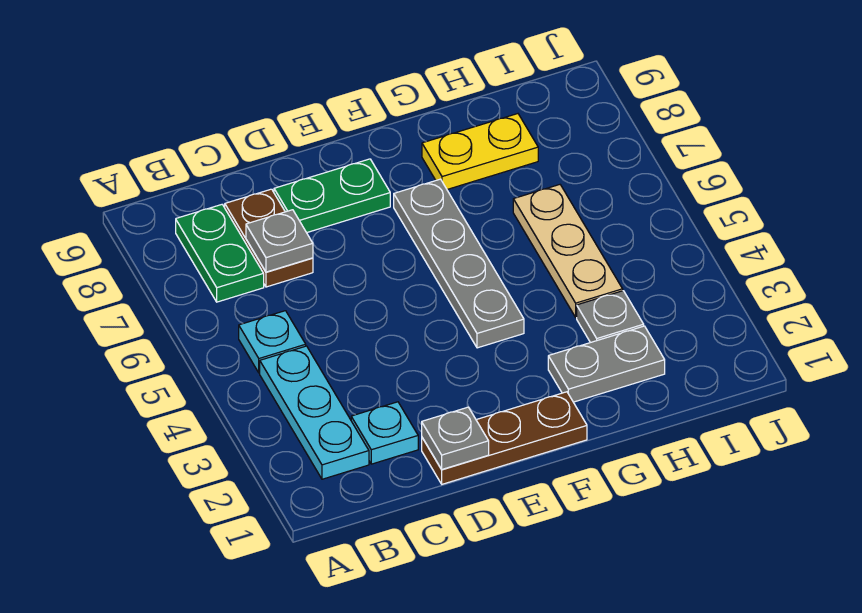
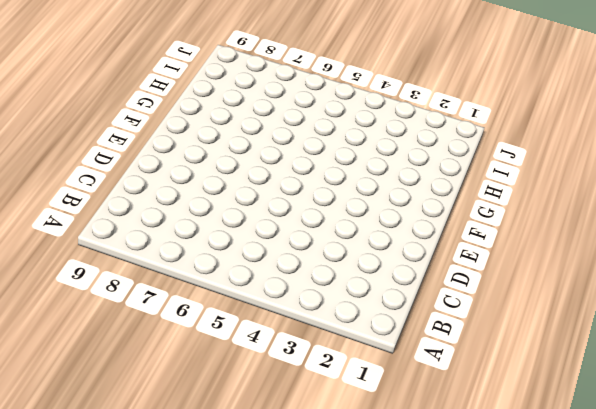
none -> cyan plate B2:B4 level 1
none -> cyan plate B5 level 1
none -> green plate B7:B8 level 1

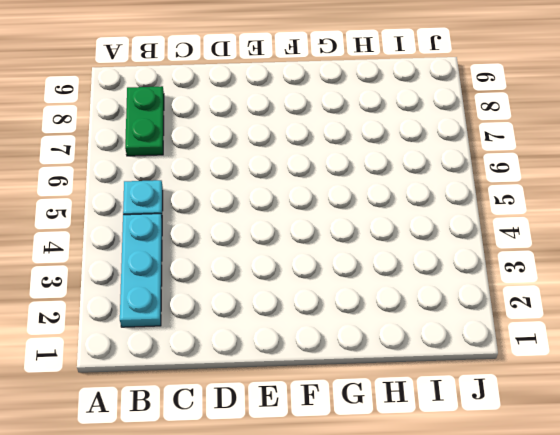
none -> cyan plate C2 level 1
none -> brown plate C7:C8 level 1
none -> brown plate D1:F1 level 1

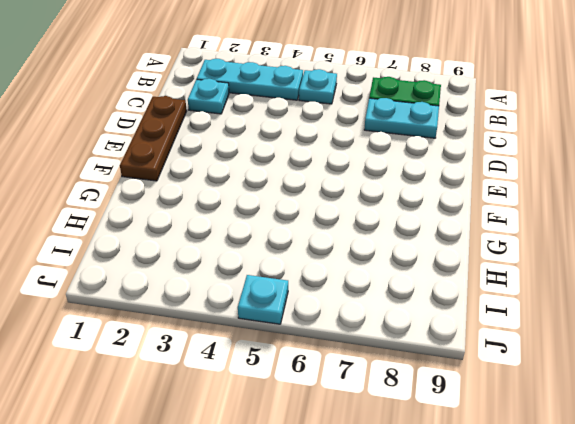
cyan plate C7:C8 level 1 -> brown plate C7:C8 level 1
cyan plate J5 level 1 -> none
none -> green plate D8:E8 level 1
none -> grey plate F4:F7 level 1
none -> grey plate G2:H2 level 1

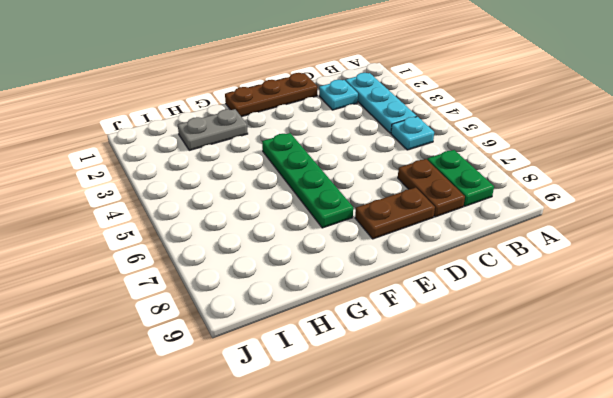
brown plate D8:E8 level 1 -> green plate D8:E8 level 1
green plate F4:F7 level 1 -> grey plate F4:F7 level 1
none -> yellow plate G8:H8 level 1
none -> grey plate H3 level 1
none -> tan plate H4:H6 level 1

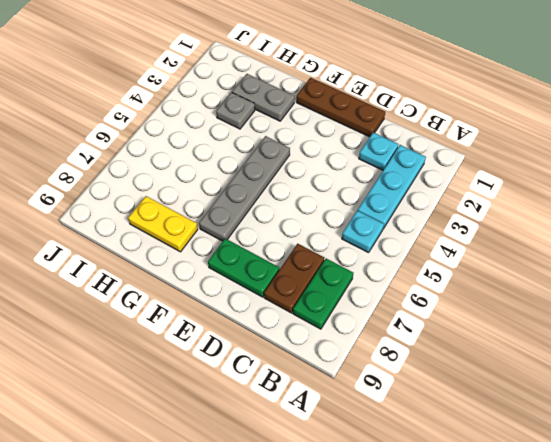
none -> tan plate H4:H6 level 1
none -> grey plate C7 level 2
none -> grey plate D1 level 2

